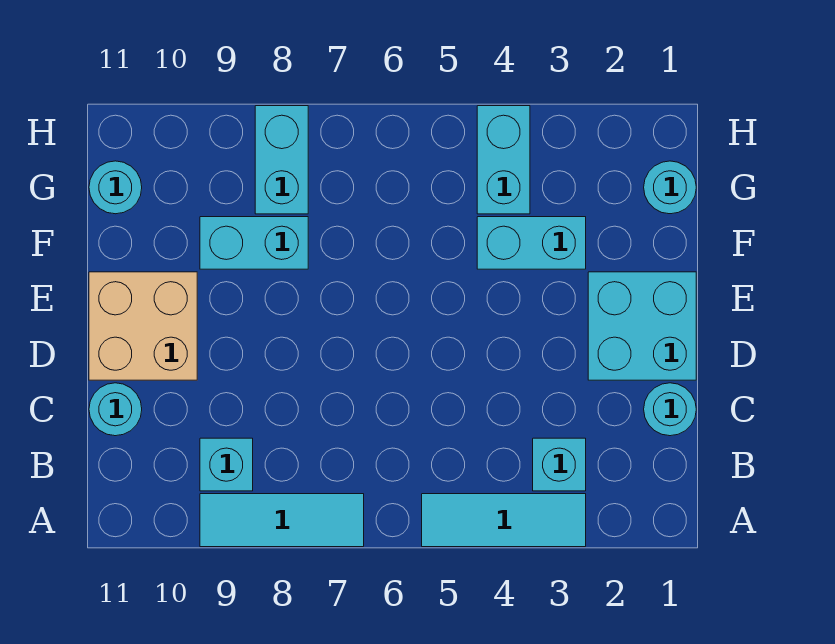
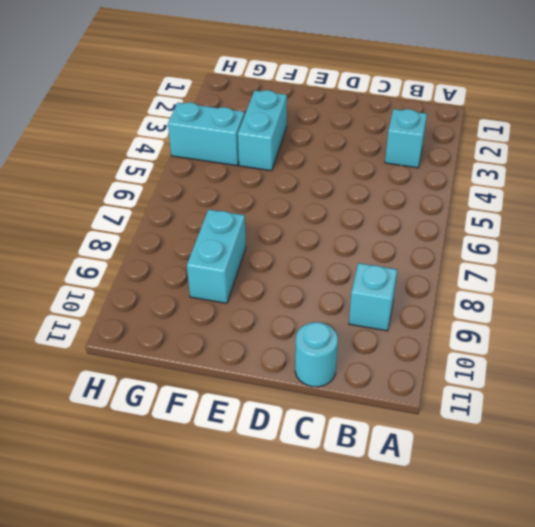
none -> cyan tile A3:A5 level 1
none -> cyan tile A7:A9 level 1
none -> cyan round brick C1 level 1

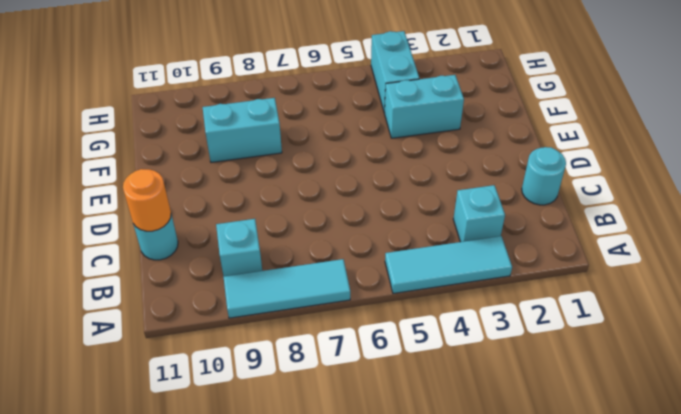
orange round brick C11 level 2 -> none
none -> cyan brick D1:E2 level 1
none -> tan brick D10:E11 level 1
none -> cyan round brick G1 level 1

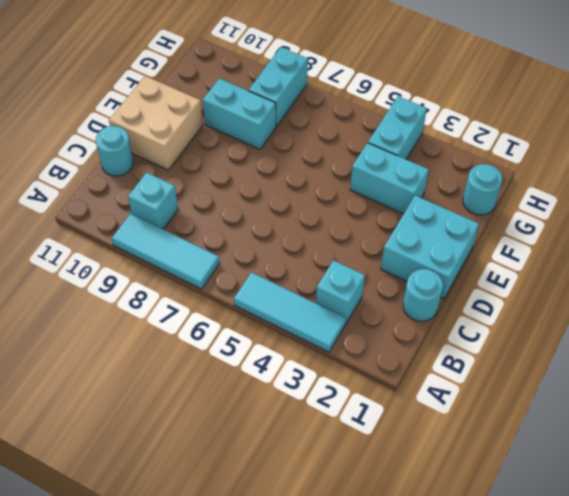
none -> cyan round brick G11 level 1

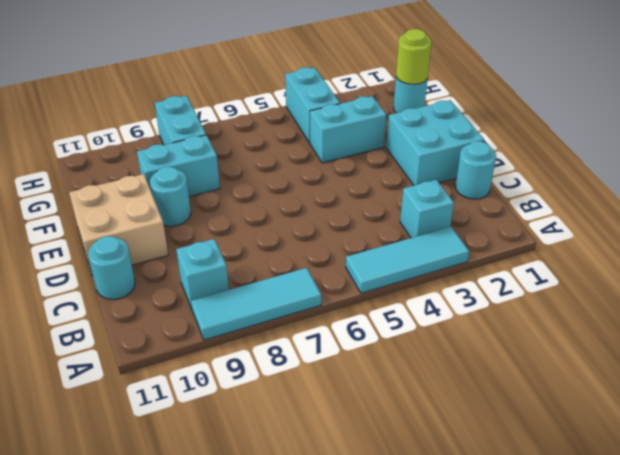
cyan round brick E9 level 1 -> cyan round brick G11 level 1
lime round brick G1 level 2 -> none

